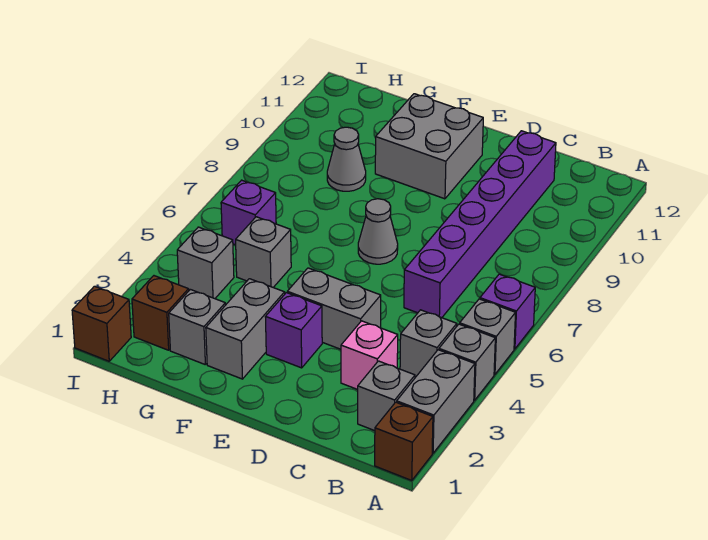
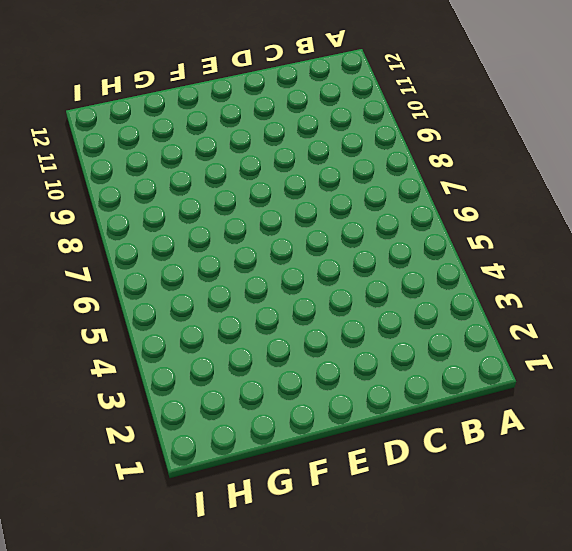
none -> brown brick A1 level 1
none -> grey brick A2:A3 level 1
none -> grey brick A4 level 1

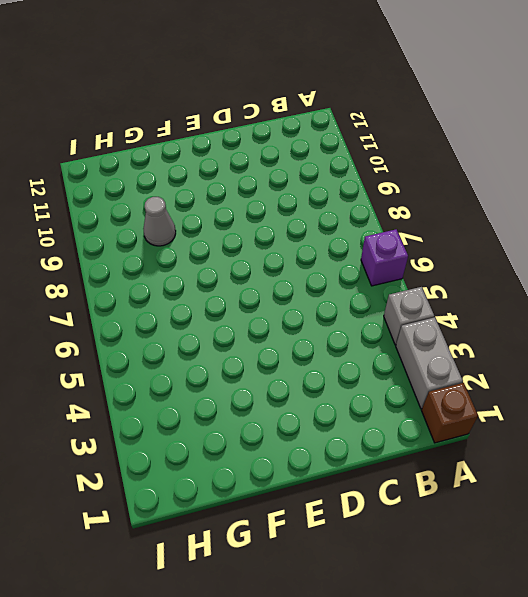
none -> grey brick A5 level 1
none -> grey brick B2 level 1
none -> grey brick B4 level 1

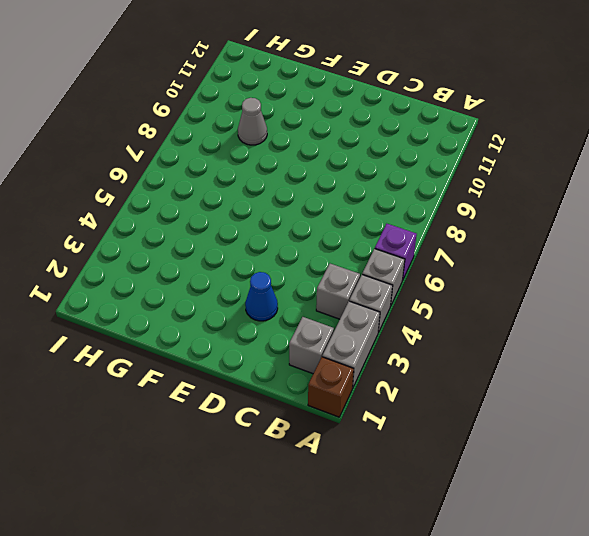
blue cone D3 level 1 -> none
none -> pink brick C3 level 1
none -> purple brick C6:C11 level 1
none -> grey brick D4:E4 level 1

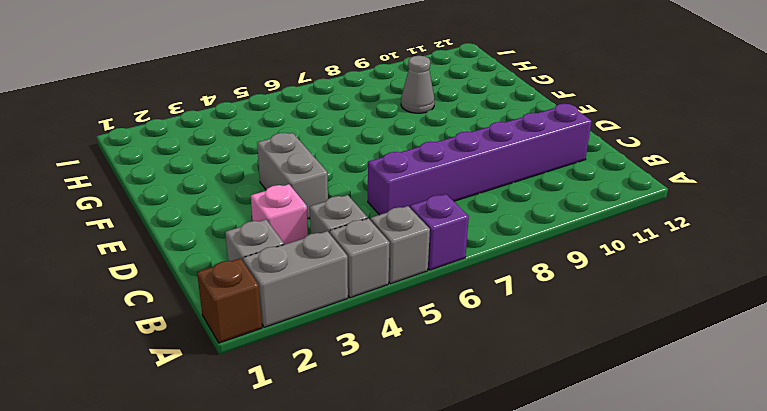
none -> purple brick E3 level 1
none -> grey cone E7 level 1
none -> grey brick E10:F11 level 1

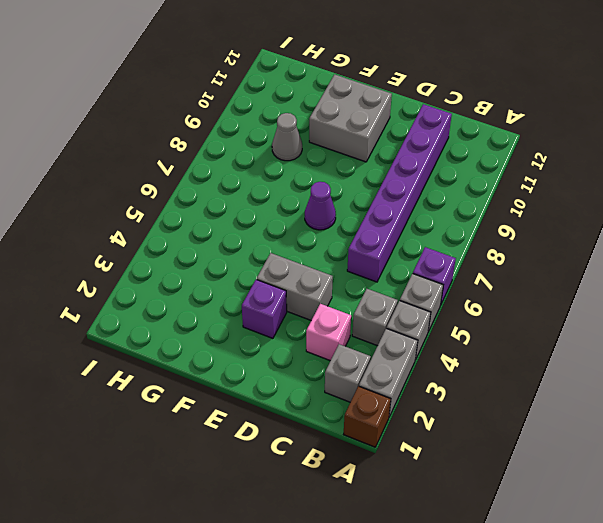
purple cone E7 level 1 -> grey cone E7 level 1
none -> grey brick F2:F3 level 1
none -> grey brick G2 level 1
none -> grey brick G5 level 1

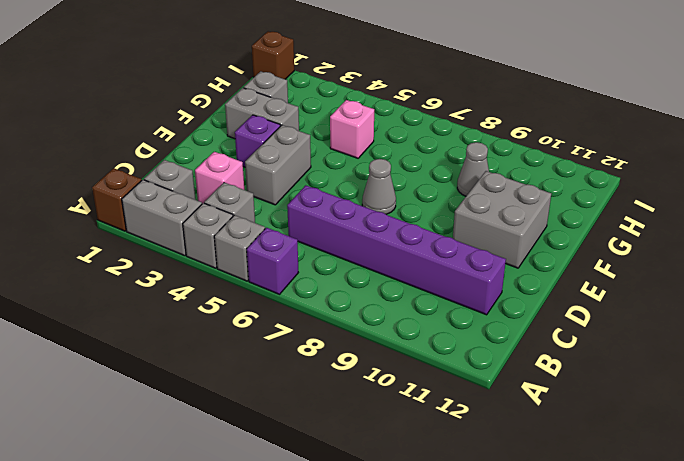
pink brick G5 level 1 -> grey brick G5 level 1
none -> brown brick H2 level 1
none -> grey brick H4 level 1
none -> purple brick H6 level 1

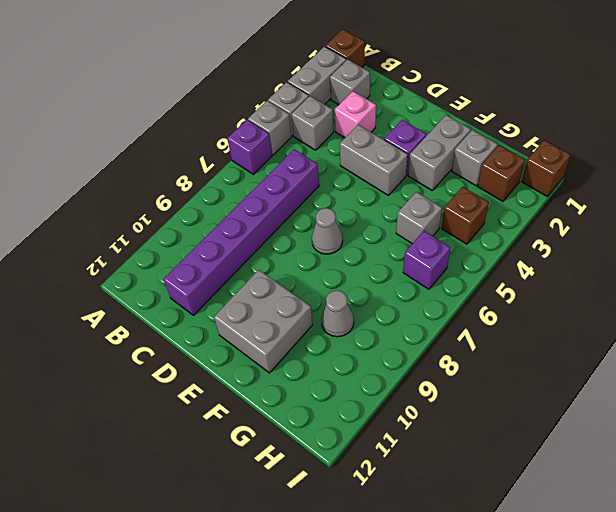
brown brick H4 level 1 -> grey brick H4 level 1

